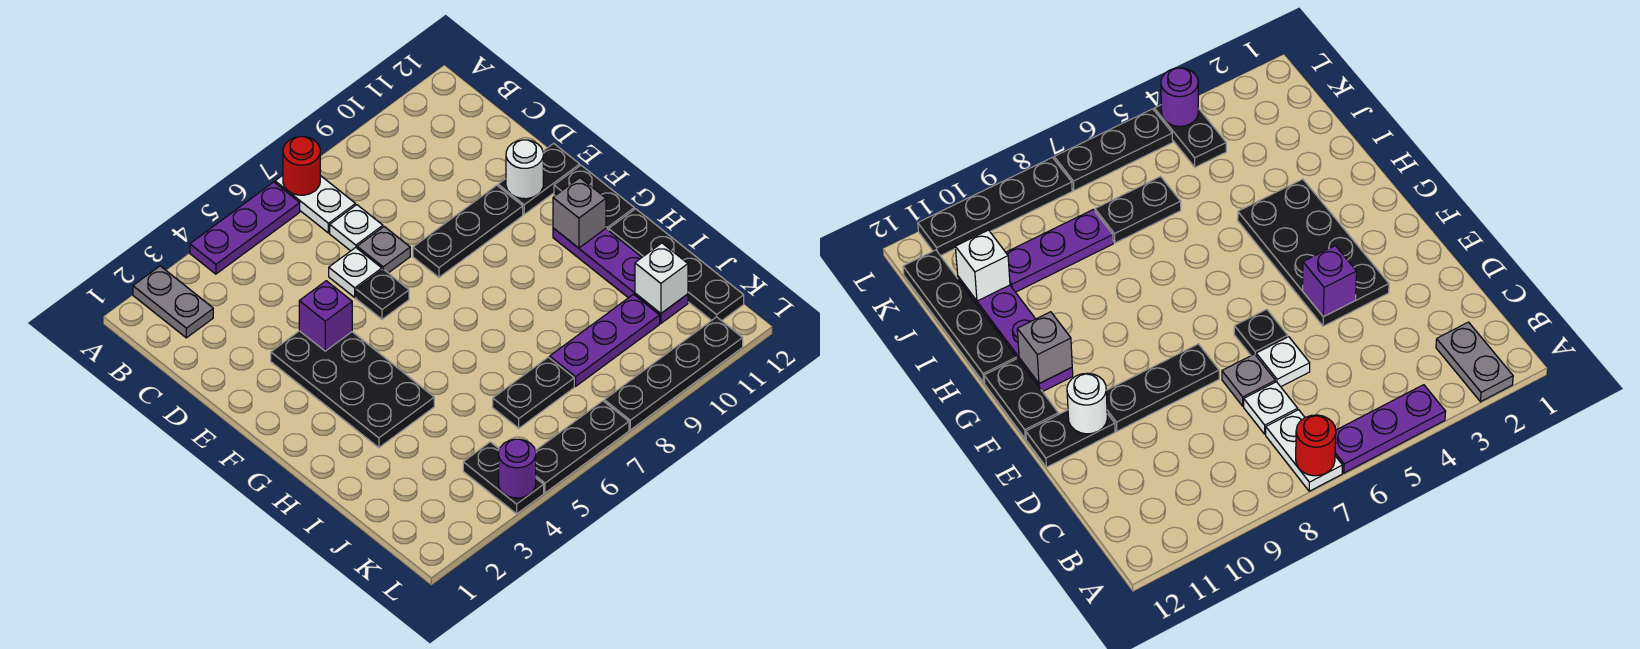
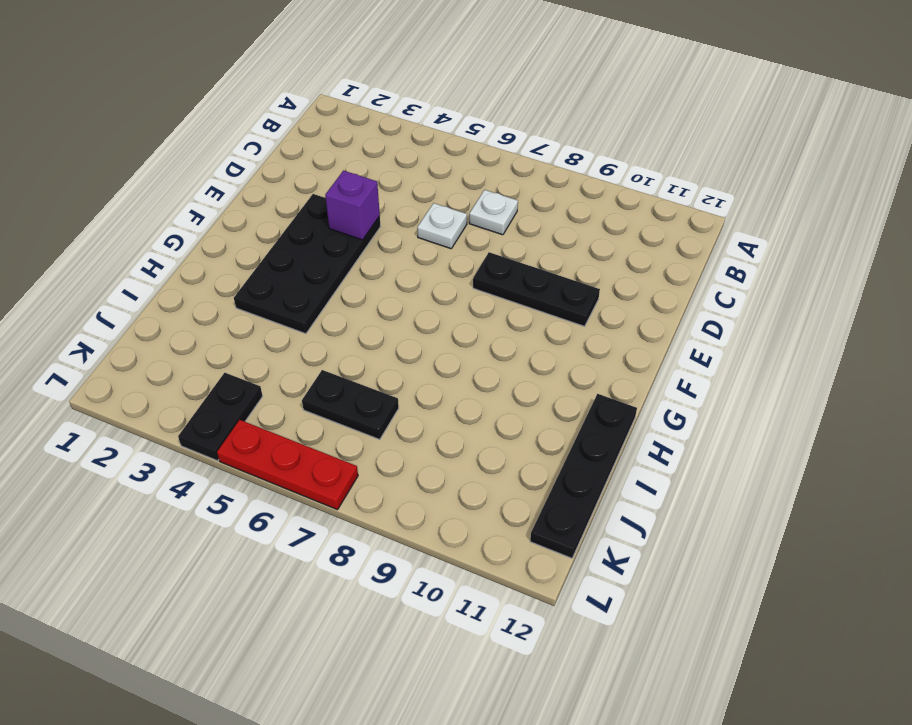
red plate L5:L7 level 1 -> black plate L5:L7 level 1
none -> grey plate A2:B2 level 1
none -> purple plate A4:A6 level 1
none -> white plate A7:B7 level 1

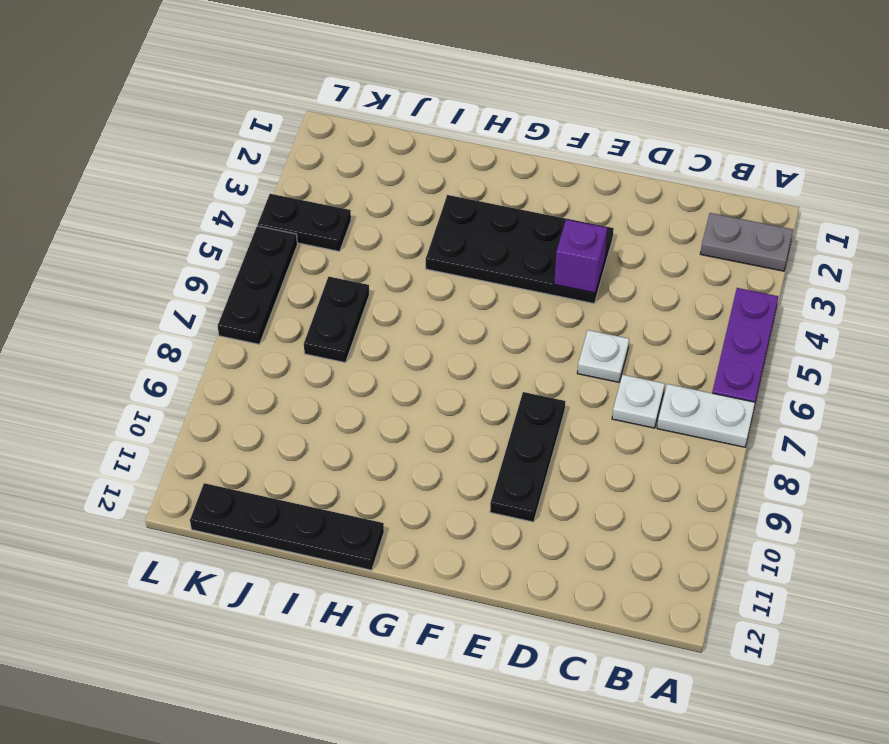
none -> grey plate D7 level 1
none -> black plate E6 level 1
none -> black plate E11:E12 level 1

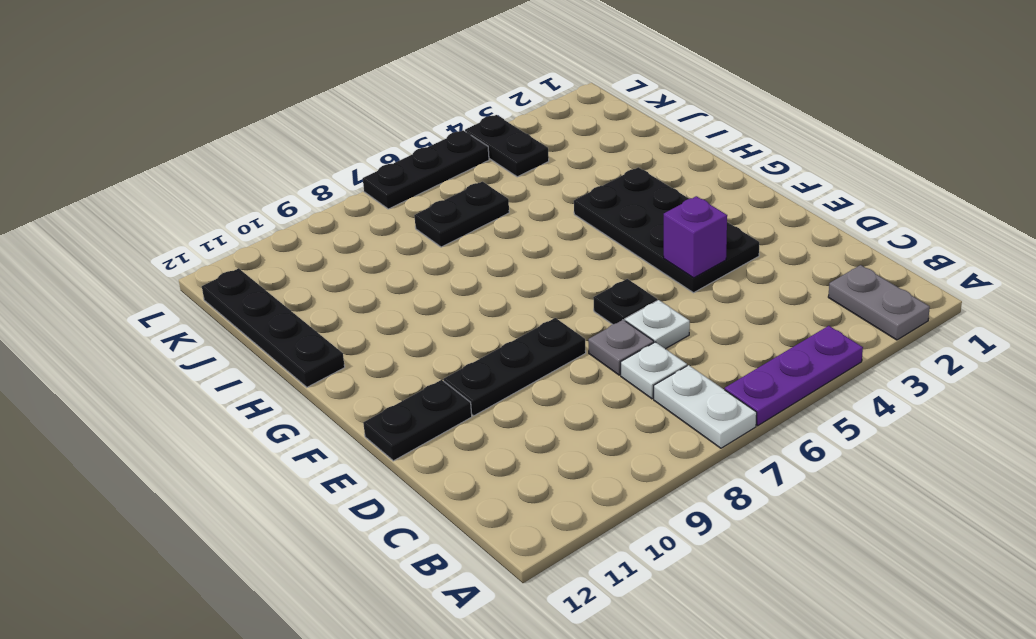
none -> black plate F12:G12 level 1
none -> purple plate G11:J11 level 1
none -> purple plate J8:J10 level 1

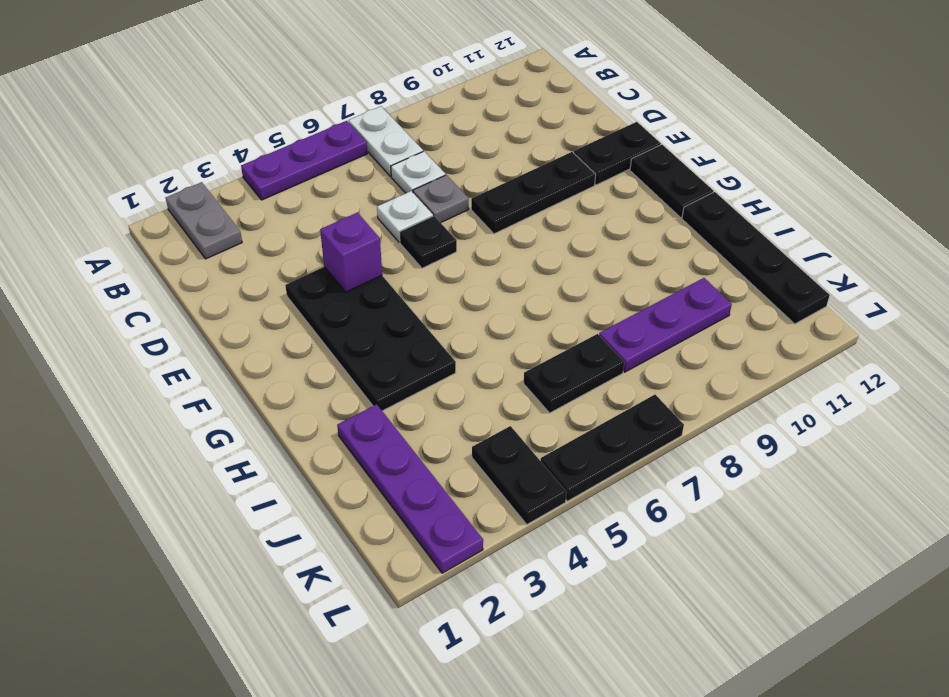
purple plate I2:L2 level 1 -> purple plate G11:J11 level 1
none -> black plate L8:L11 level 1
none -> red round brick A7 level 2
none -> white round brick E11 level 2

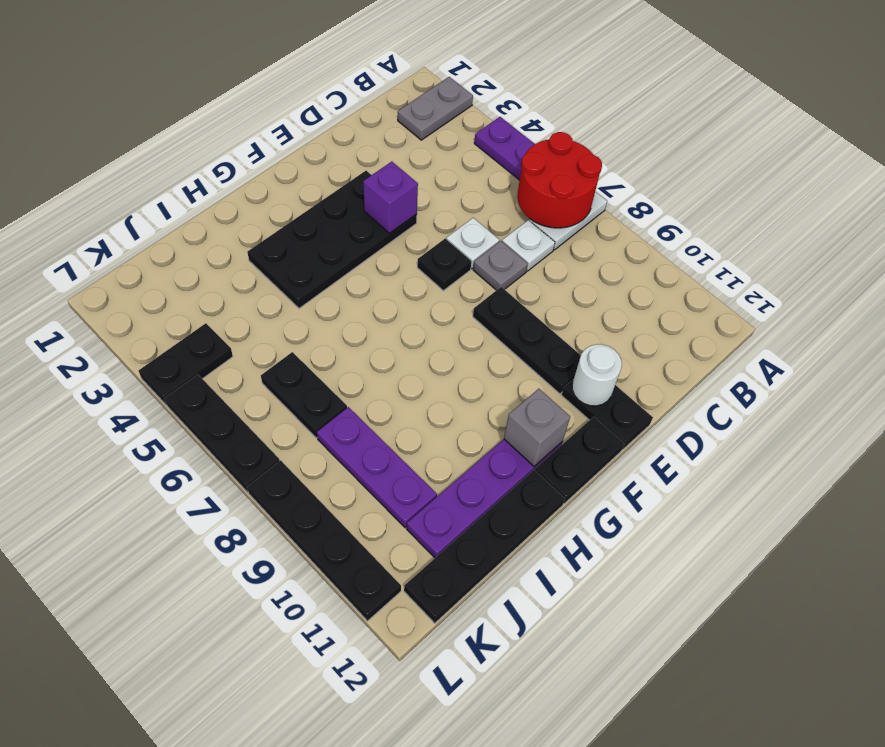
red round brick A6:B7 level 2 -> red round brick A7 level 2
none -> white brick J11 level 2
none -> purple round brick L4 level 2

